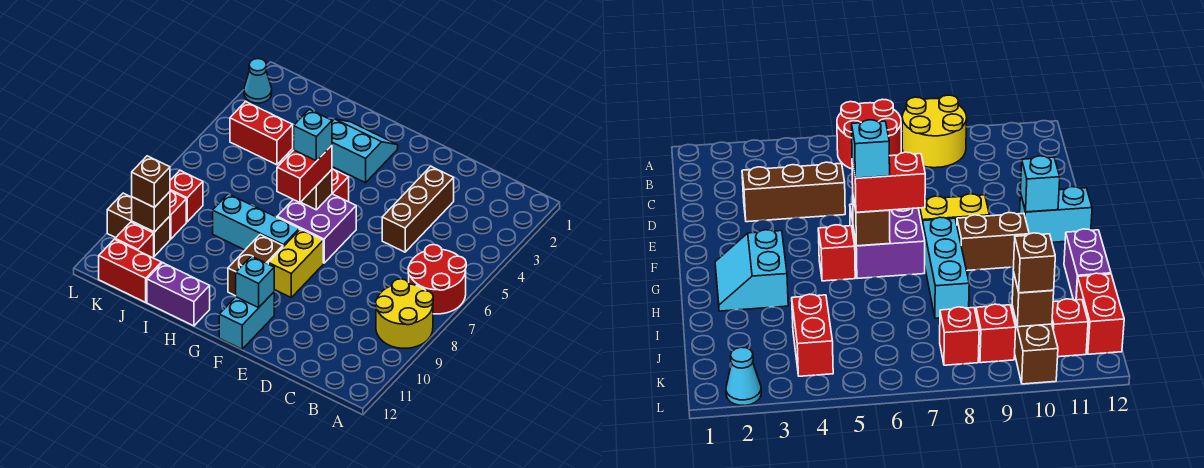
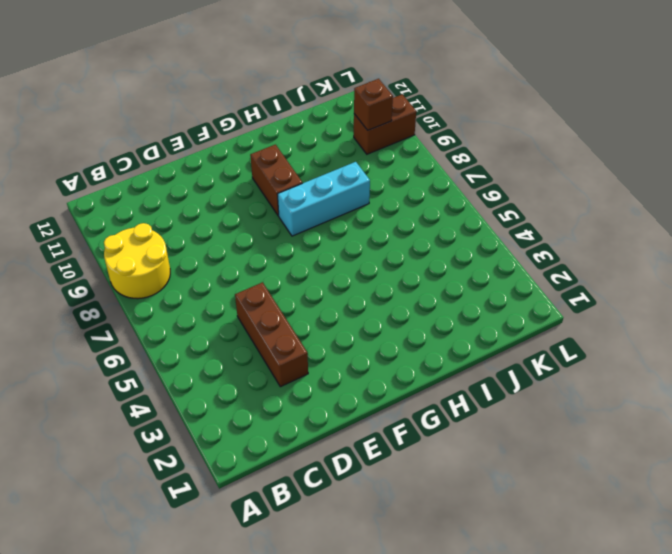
none -> red round brick A6:B7 level 1
none -> purple brick F6:G7 level 1
none -> yellow brick F8:F9 level 1

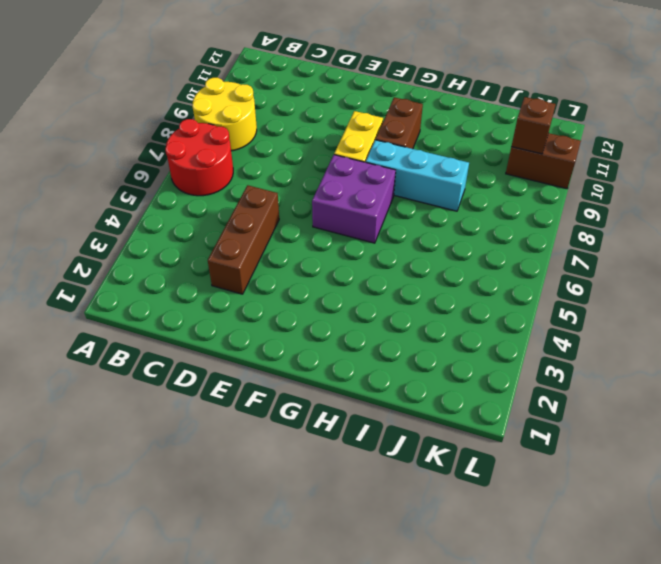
none -> cyan brick F11:F12 level 1
none -> cyan slope G2:H3 level 1 top 3
none -> red brick G5 level 1

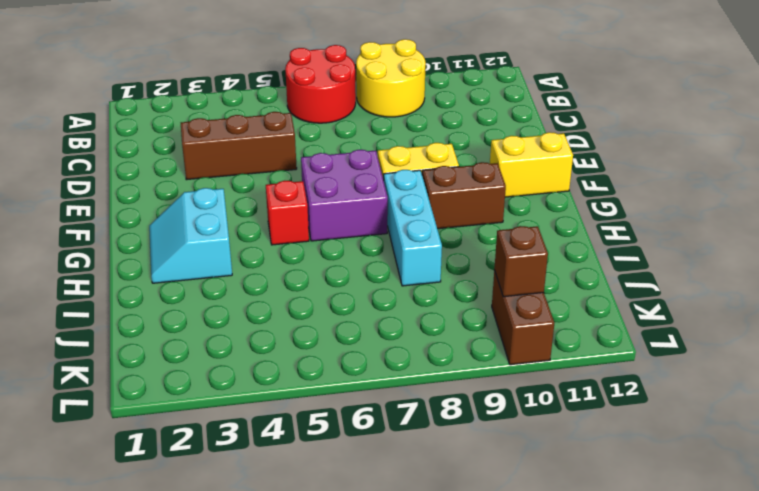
yellow brick F11:F12 level 1 -> cyan brick F11:F12 level 1
none -> purple brick H12:I12 level 1
none -> red brick J4:K4 level 1
none -> red brick J12:K12 level 1

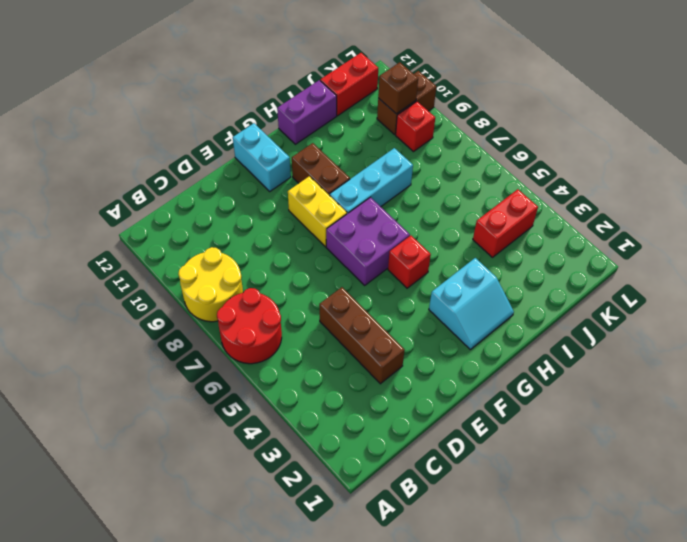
none -> red brick K8 level 1
none -> red brick K11 level 1
none -> cyan cone L2 level 1

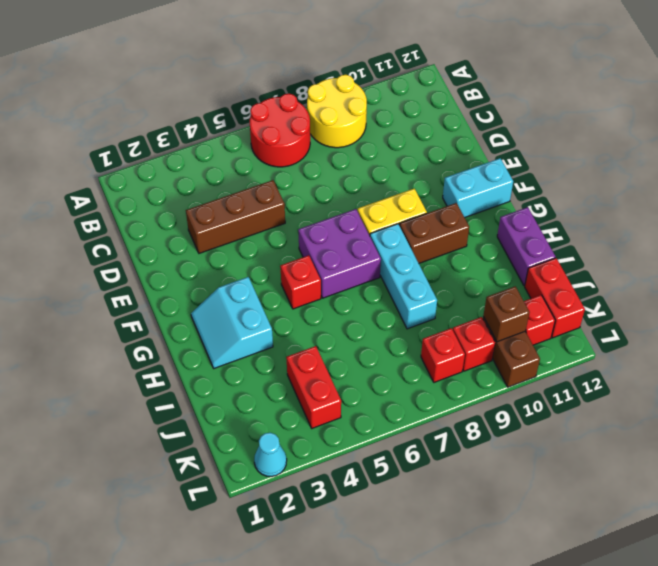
none -> cyan brick F11 level 2
none -> brown brick G6 level 2
none -> red brick G6:G7 level 3

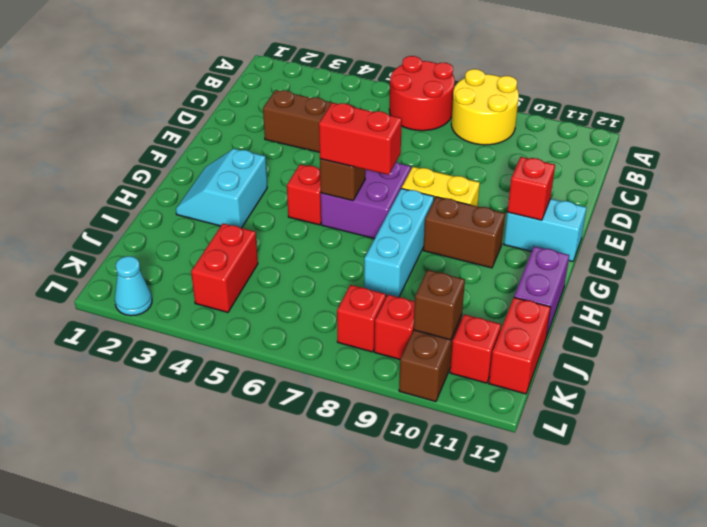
red brick F11 level 2 -> cyan brick F11 level 2
none -> brown brick K10 level 3
none -> cyan brick G6 level 4

